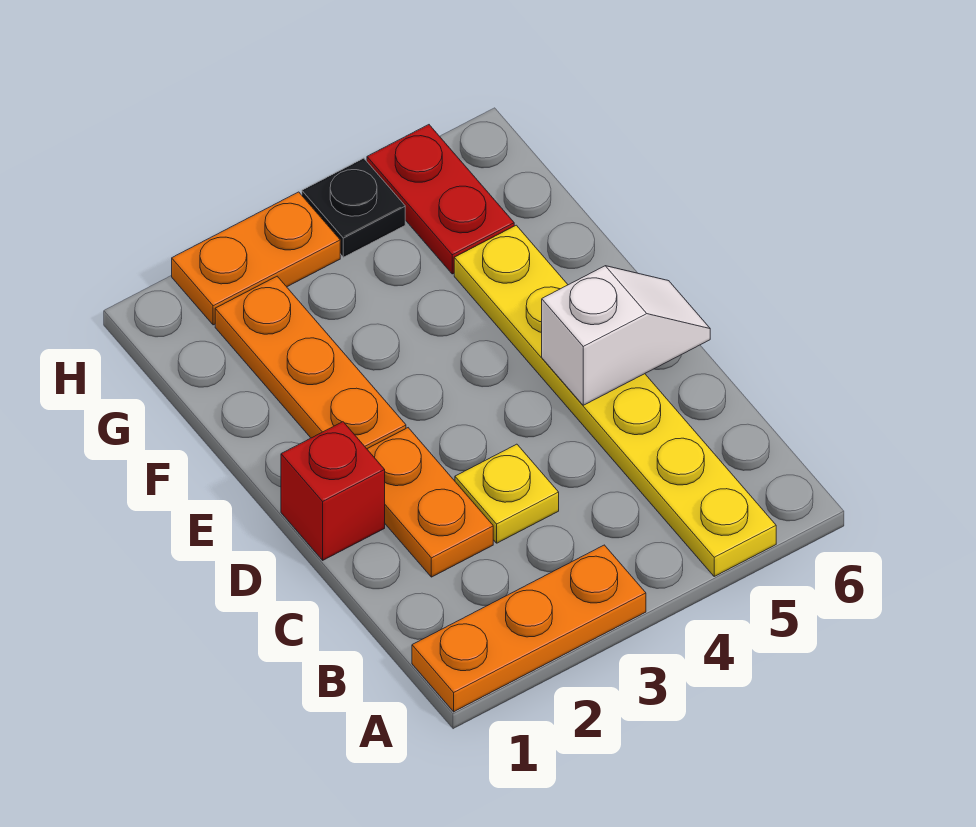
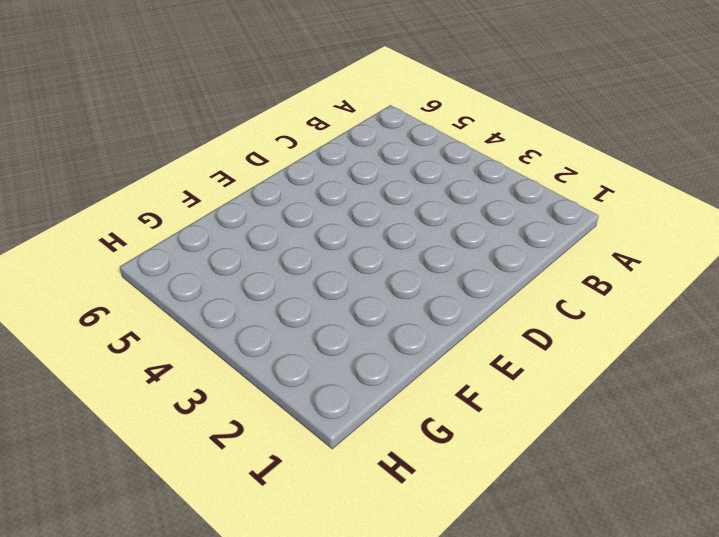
none -> orange plate A1:A3 level 1
none -> yellow plate A5:F5 level 1

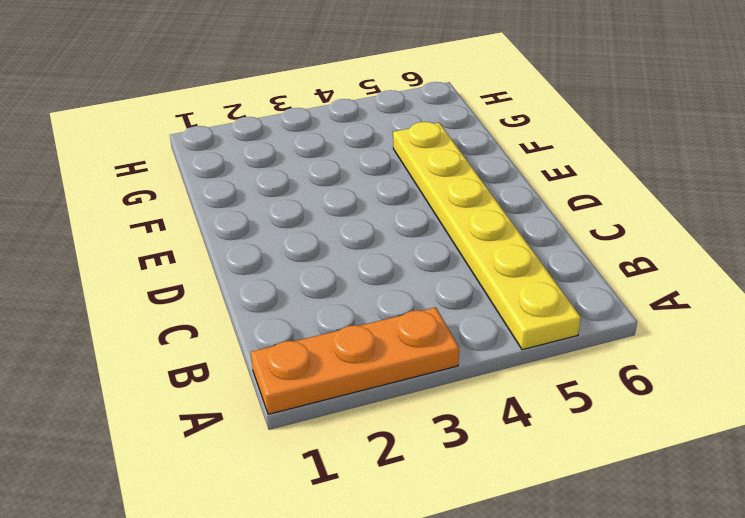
none -> orange plate C2:D2 level 1
none -> yellow plate C3 level 1

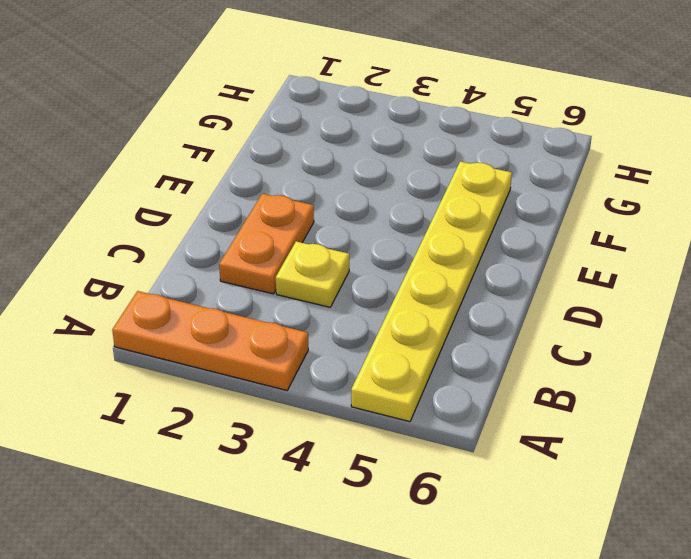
none -> red brick D1 level 1
none -> orange plate E2:G2 level 1

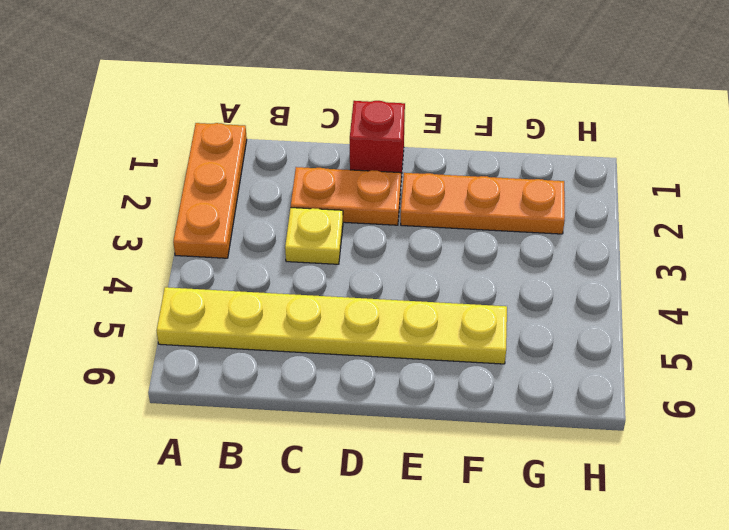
none -> red plate G5:H5 level 1
none -> orange plate H2:H3 level 1

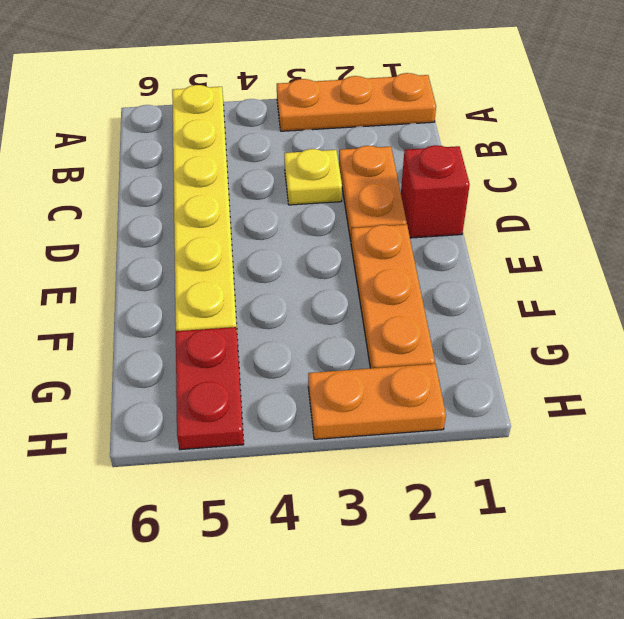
none -> black plate H4 level 1
none -> white slope D5:D6 level 2 top 5

